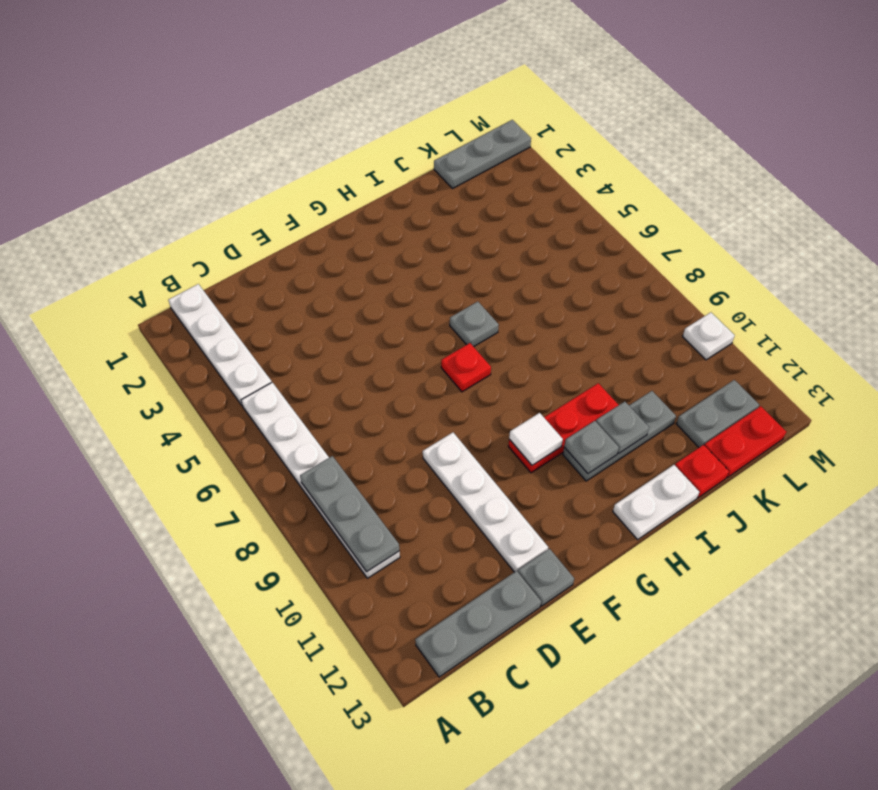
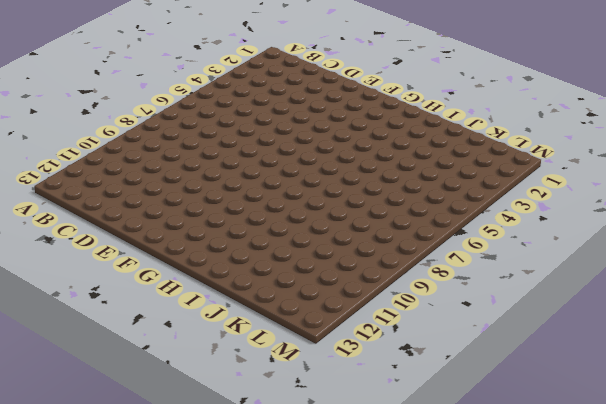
none -> white plate B1:B4 level 1
none -> white plate B5:B10 level 1
none -> grey plate B13:D13 level 1

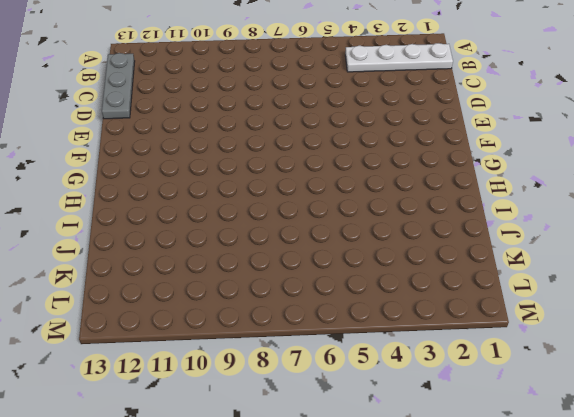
none -> white plate B5:B10 level 1
none -> white plate E9:E12 level 1
none -> grey plate E13 level 1

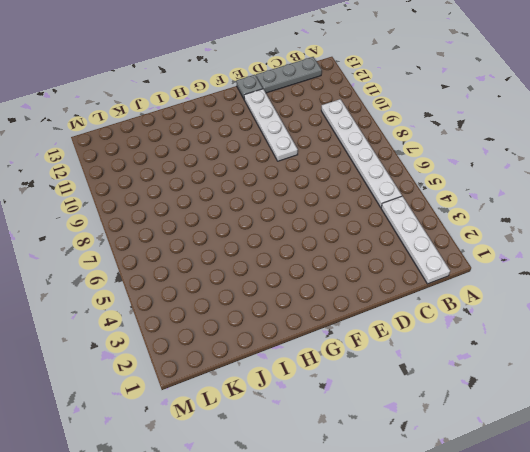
none -> red plate G7 level 1
none -> red plate G10:I10 level 1
none -> grey plate H6 level 1

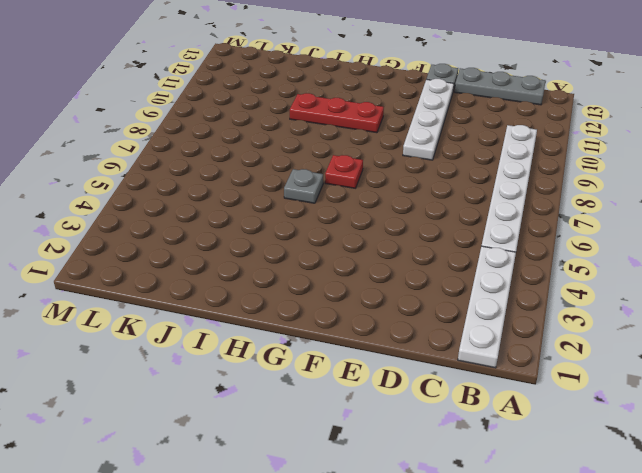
none -> grey plate H11:J11 level 1
none -> white plate H13:I13 level 1
none -> red plate J13 level 1

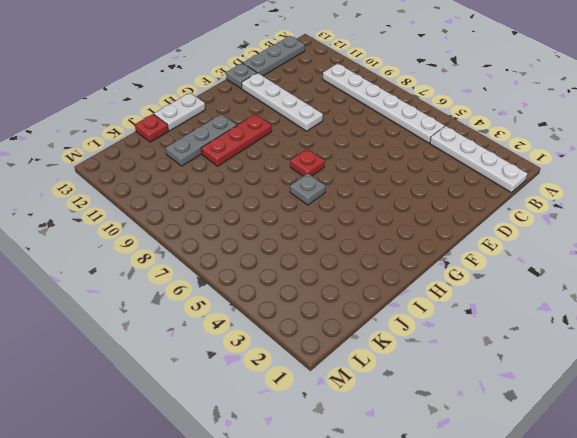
none -> grey plate K1:M1 level 1
none -> grey plate K12:L12 level 1
none -> red plate K13:L13 level 1

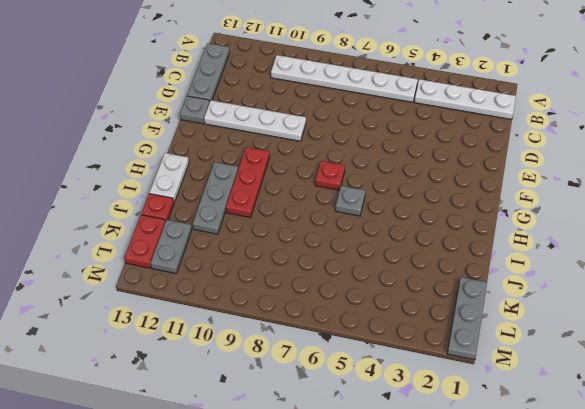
none -> white plate M10 level 1
none -> grey plate B8:B10 level 2
none -> white tile G10 level 2

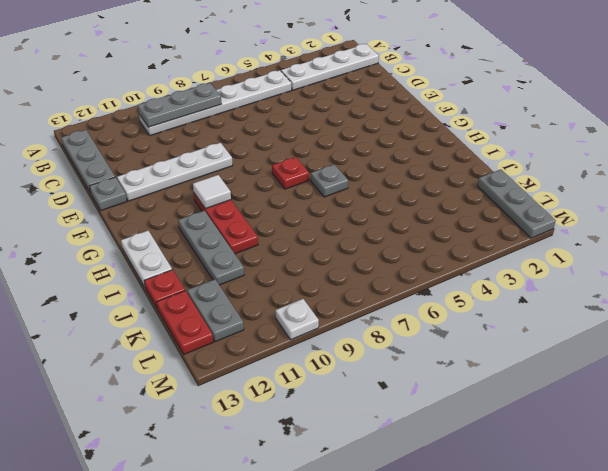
none -> grey plate H11 level 2
none -> grey plate I11 level 2

